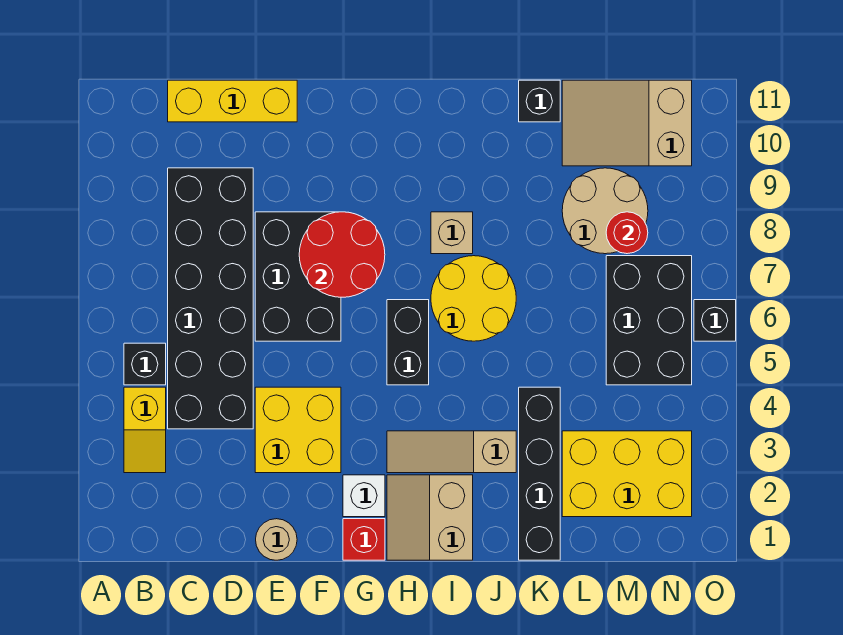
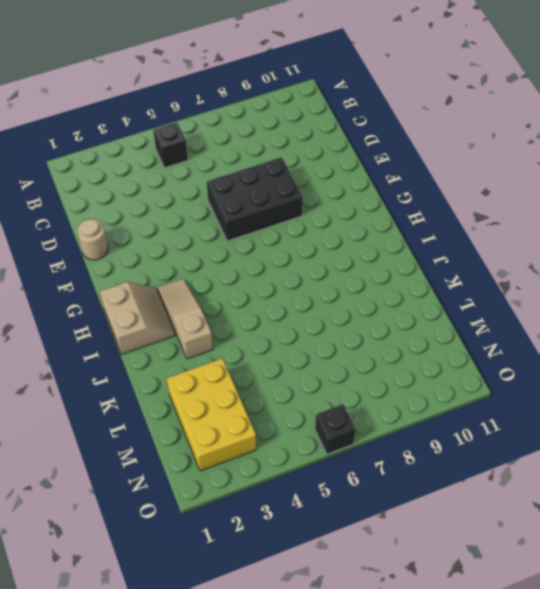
tan slope H1:I2 level 1 top 1 -> tan slope H1:I2 level 1 top I
none -> yellow slope B3:B4 level 1 top 4
none -> black brick C4:D9 level 1
none -> yellow brick C11:E11 level 1

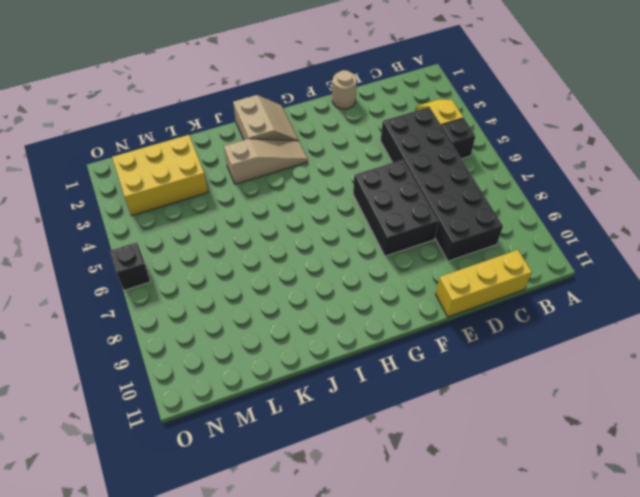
none -> yellow brick E3:F4 level 1
none -> red brick G1 level 1
none -> white brick G2 level 1

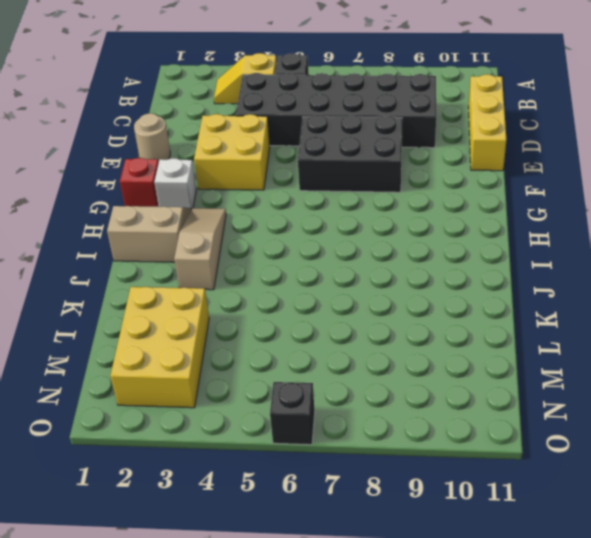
none -> black brick H5:H6 level 1
none -> yellow round brick I6:J7 level 1
none -> tan brick I8 level 1

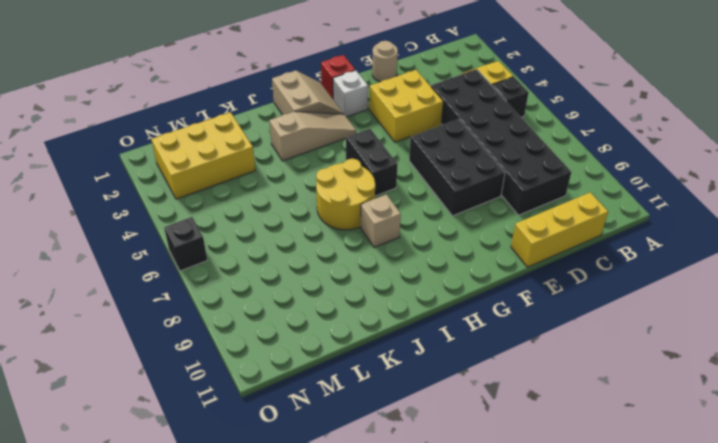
none -> black brick K1:K4 level 1
none -> black brick K11 level 1
none -> tan round brick L8:M9 level 1

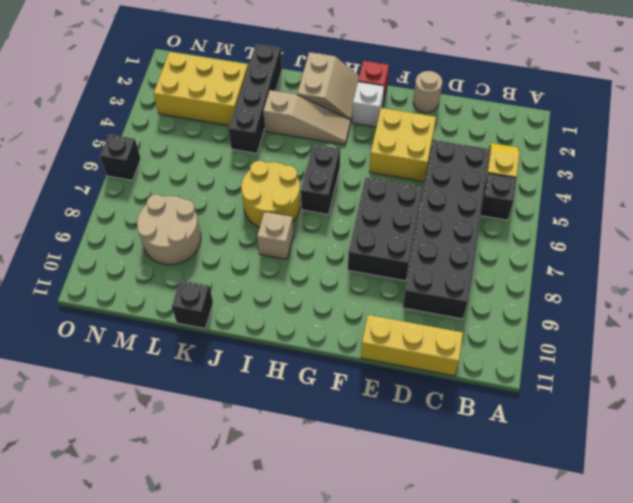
none -> tan slope L10:N11 level 1 top N
none -> black brick M5:N7 level 1
none -> red round brick F7:G8 level 2

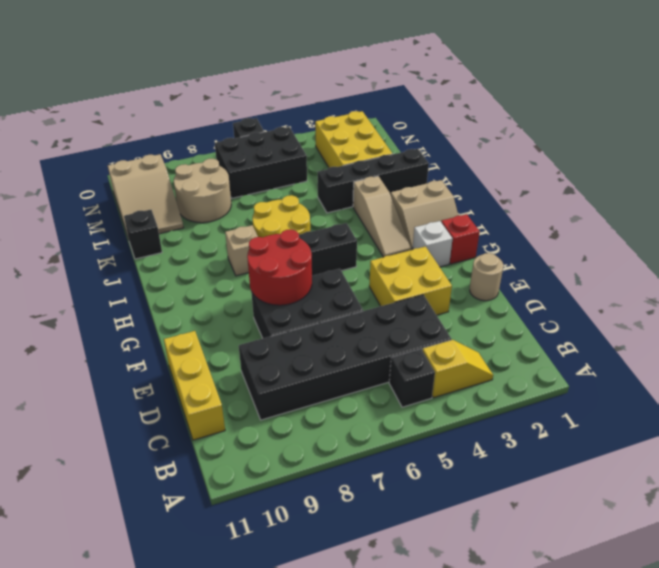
none -> red round brick M8 level 2

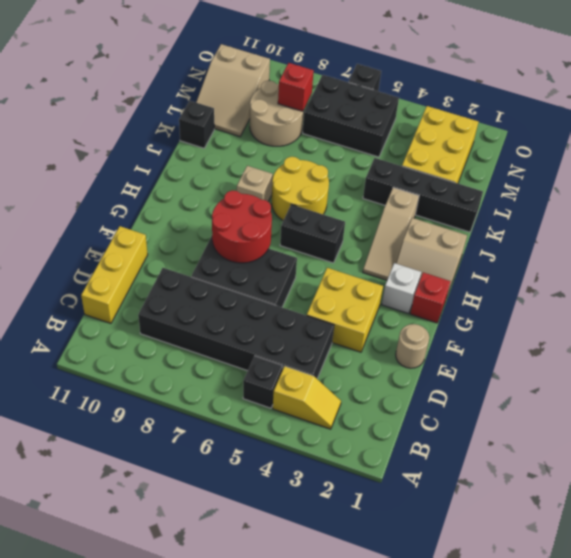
red brick M8 level 2 -> red round brick M8 level 2

